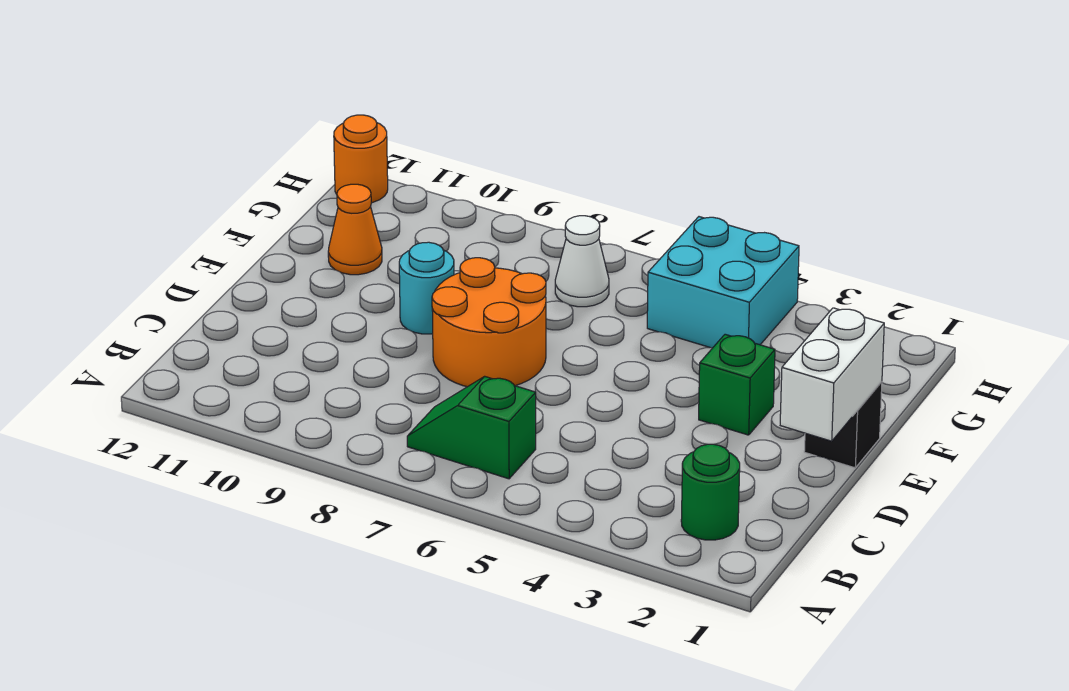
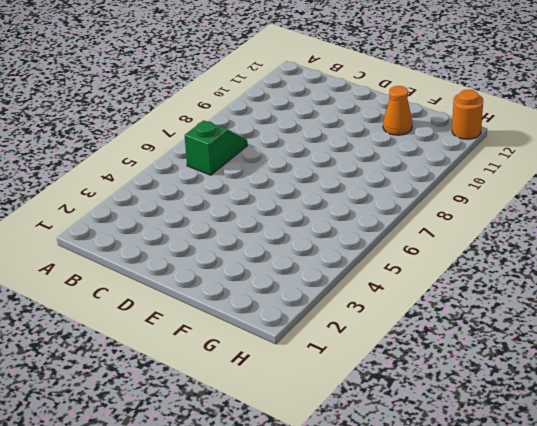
none -> green round brick B2 level 1
none -> orange round brick D7:E8 level 1

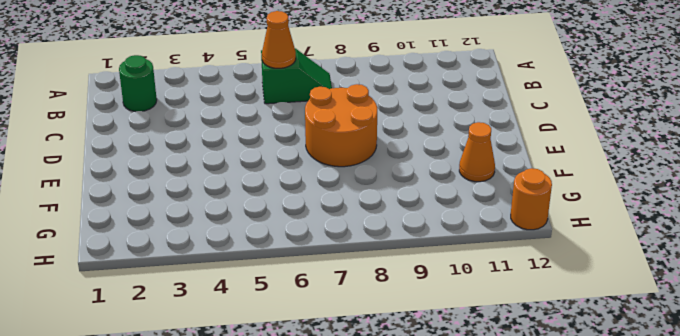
orange cone B6 level 2 -> none
none -> black brick E1 level 1
none -> green brick E3 level 1

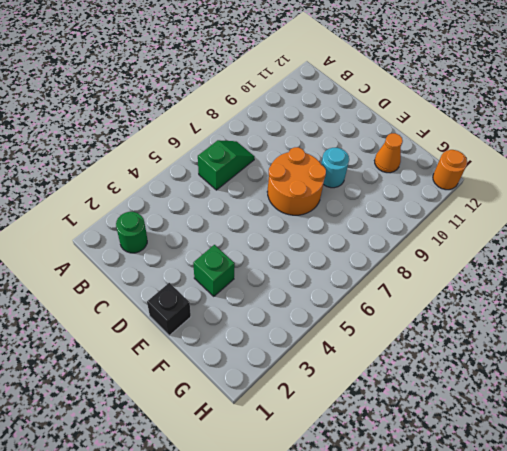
none -> cyan brick G4:H5 level 1
none -> white cone G7 level 1

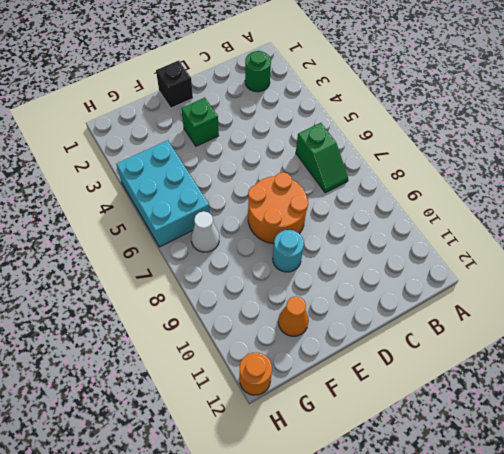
cyan brick G4:H6 level 1 -> cyan brick G4:H5 level 1
none -> white brick D1:E1 level 2

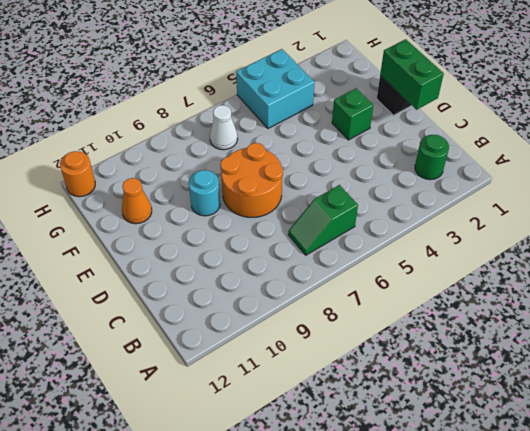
green brick D1:E1 level 2 -> white brick D1:E1 level 2

